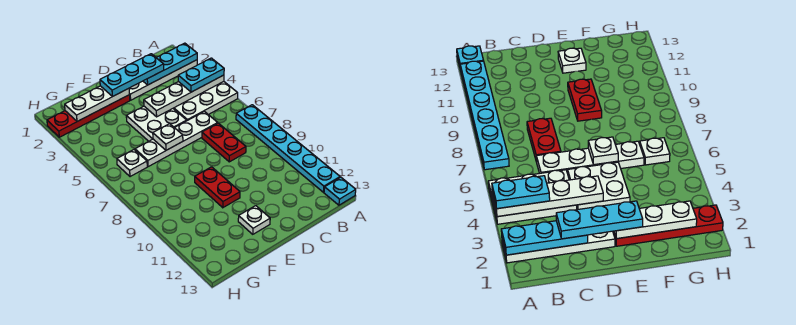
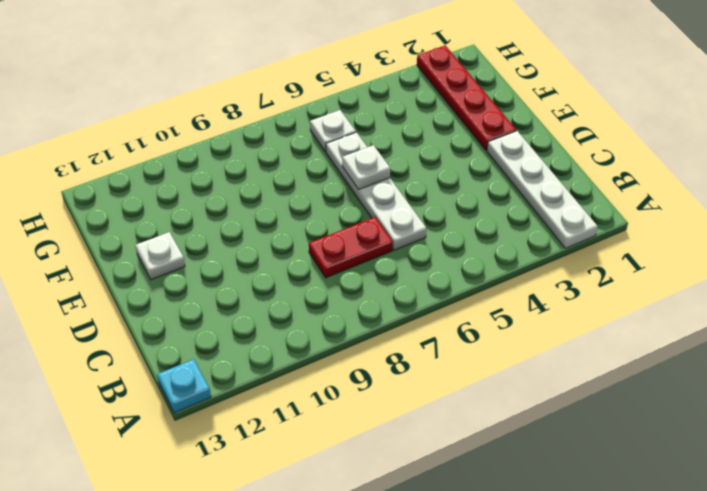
none -> white plate A4:C5 level 1
none -> cyan plate A7:A12 level 1
none -> white plate D4:E5 level 1

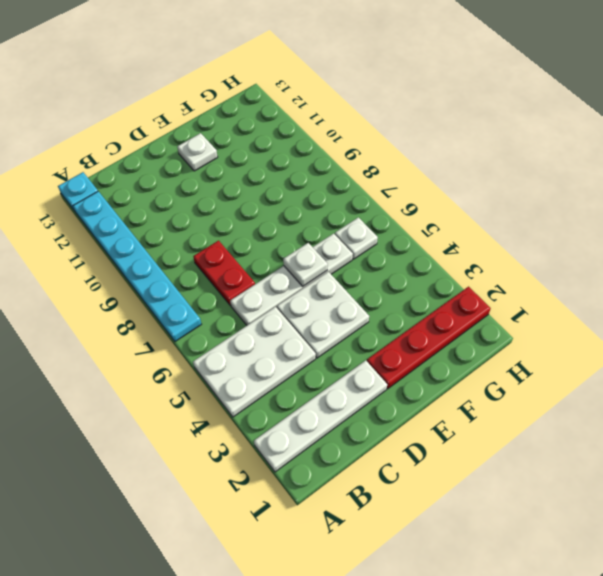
none -> red plate E9:E10 level 1
none -> cyan plate A2:C2 level 2
none -> white plate A4:D4 level 2

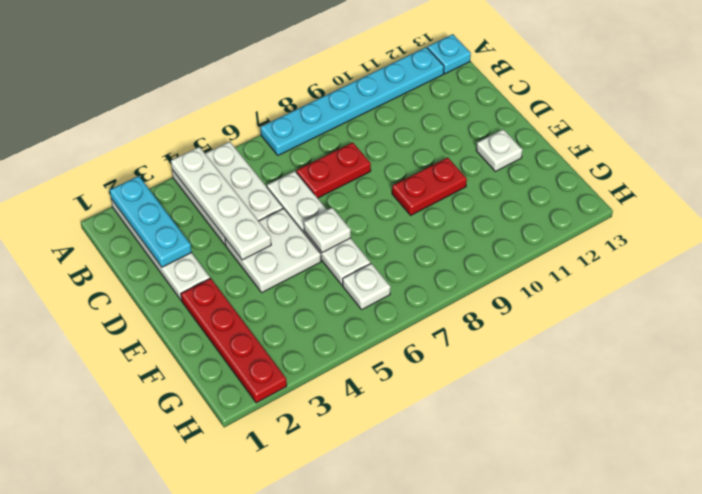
none -> white plate E2:G2 level 2
none -> cyan plate A4:B4 level 3
none -> cyan plate C2:E2 level 3

